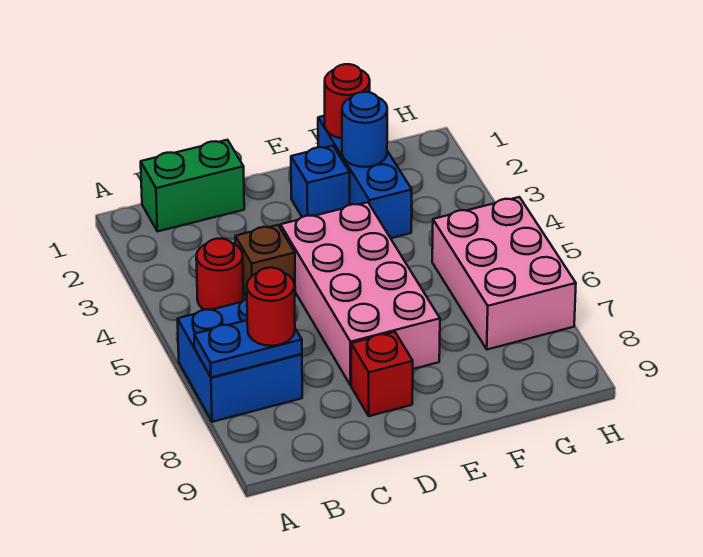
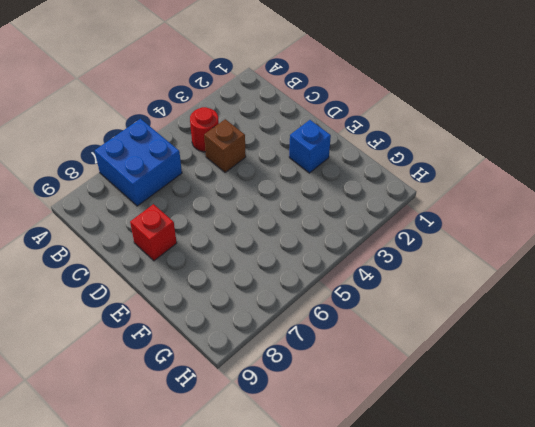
none -> green brick B1:C1 level 1
none -> pink brick D4:E7 level 1
none -> blue brick F1:F3 level 1

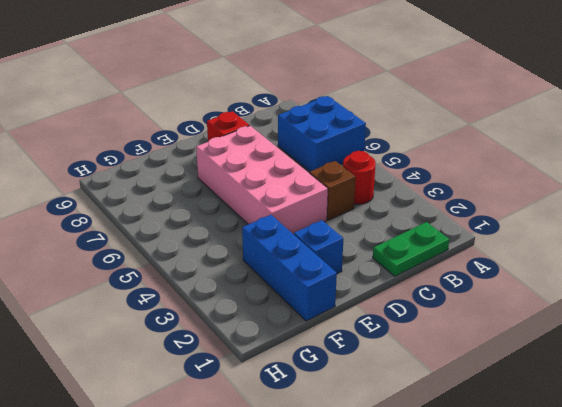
green plate B1:C1 level 1 -> green brick B1:C1 level 1
none -> pink brick G5:H7 level 1
none -> blue plate A7:B7 level 2
none -> red round brick F1 level 2

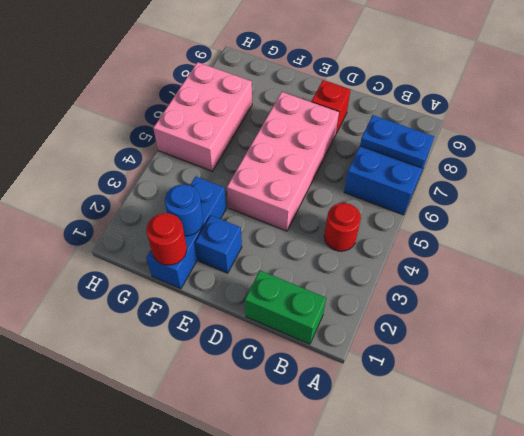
none -> brown brick C4 level 1
none -> red round brick B7 level 3

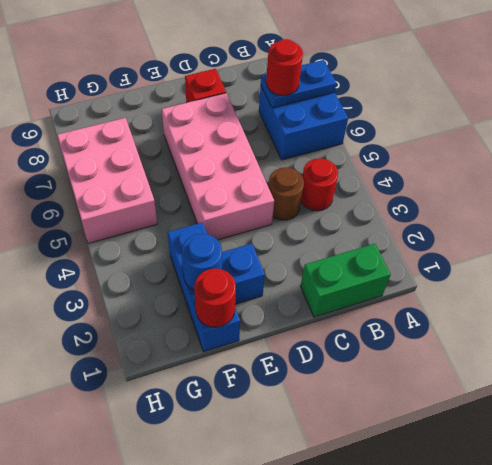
brown round brick C4 level 1 -> brown brick C4 level 1

